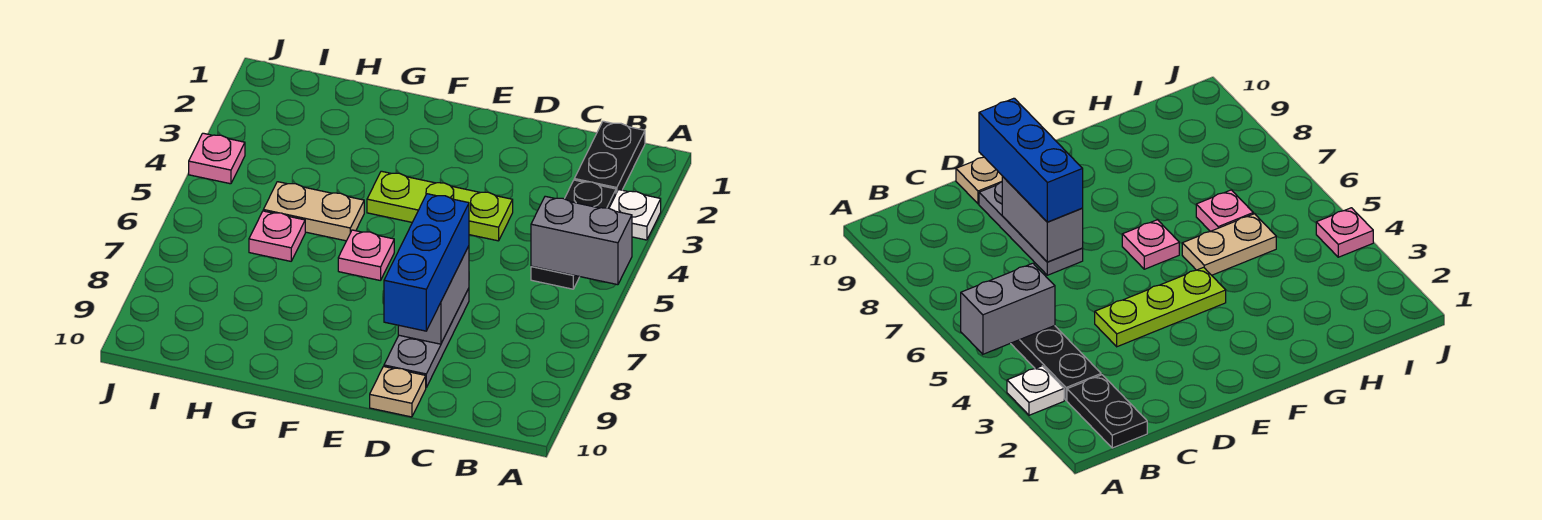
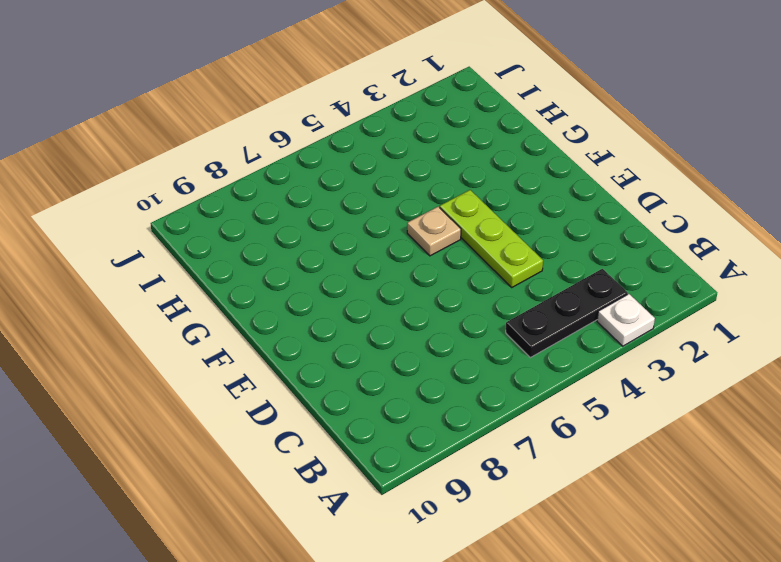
tan plate F5 level 1 -> tan plate D10 level 1
none -> black plate B1:B2 level 1
none -> grey plate D7:D9 level 1
none -> pink plate F6 level 1

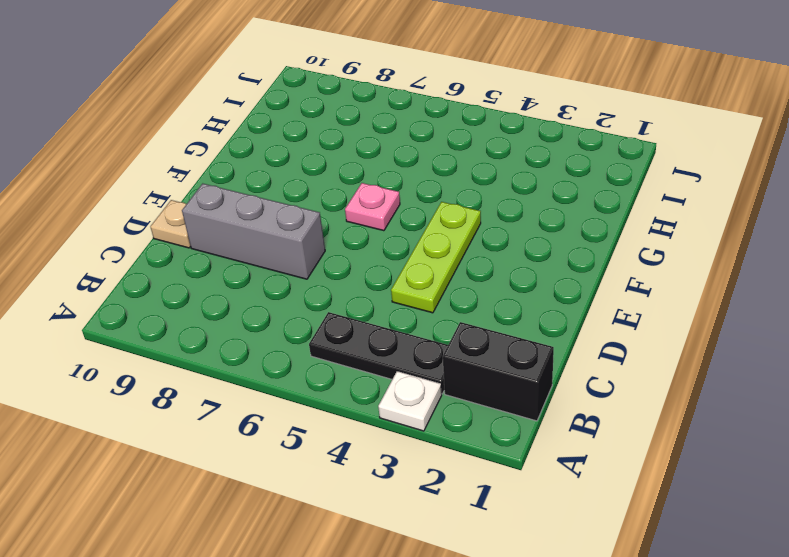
black brick B1:B2 level 1 -> black plate B1:B2 level 1
grey brick D7:D9 level 1 -> grey plate D7:D9 level 1
none -> tan plate G5:H5 level 1
none -> pink plate H6 level 1
none -> pink plate J4 level 1

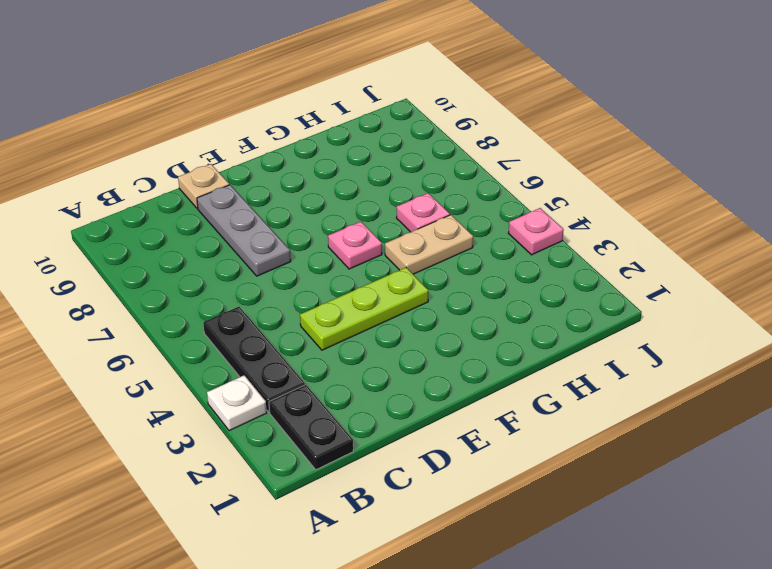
none -> grey brick A5:B5 level 2
none -> grey brick D7:D8 level 2
none -> blue brick D7:D9 level 3

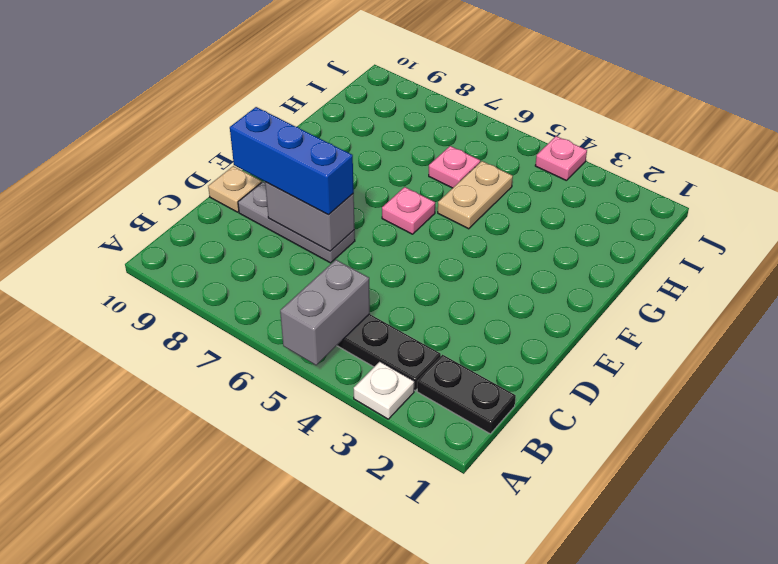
none -> lime plate D4:F4 level 1

